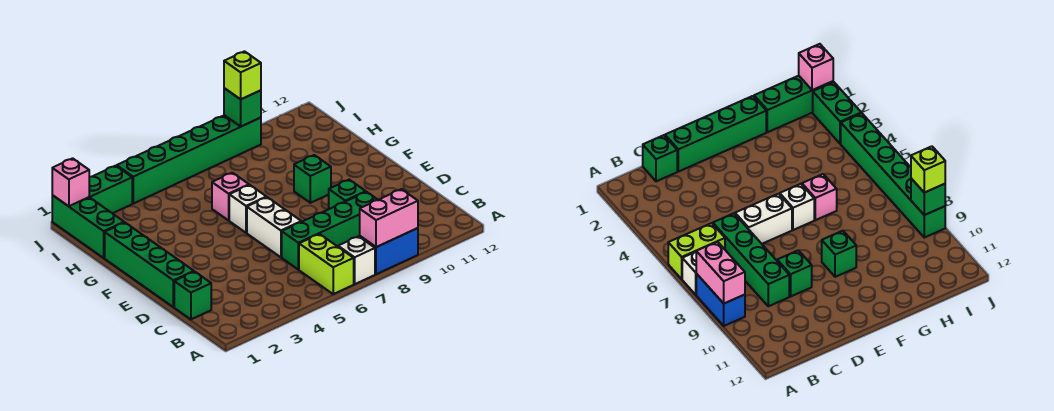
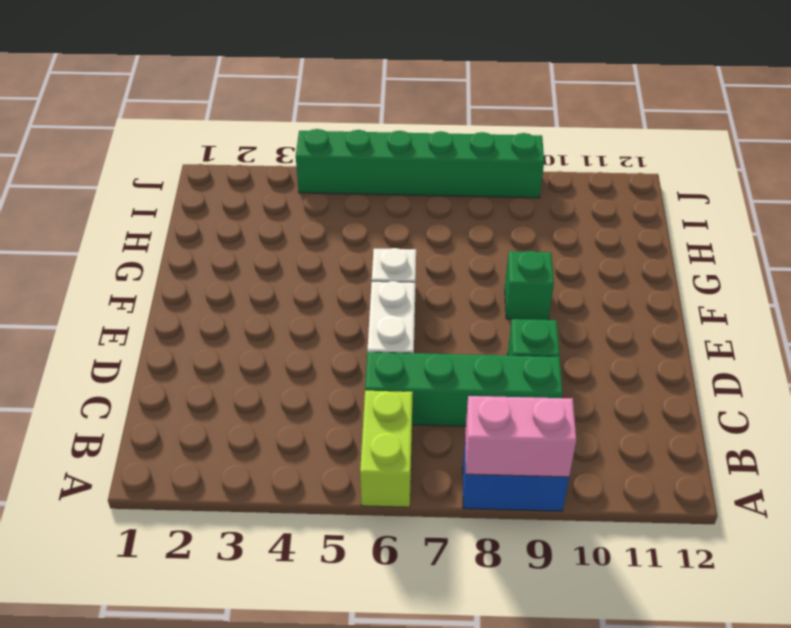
none -> white brick A7 level 1
none -> green brick C1 level 1
none -> green brick D1:G1 level 1

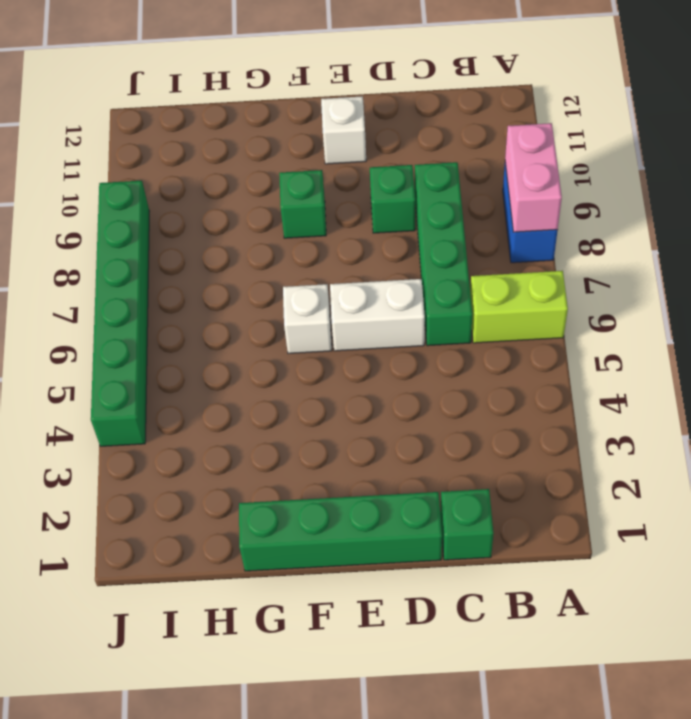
white brick E11 level 1 -> white brick A7 level 1
none -> pink brick G6 level 1
none -> green brick H1:J1 level 1
none -> green brick J2:J3 level 1

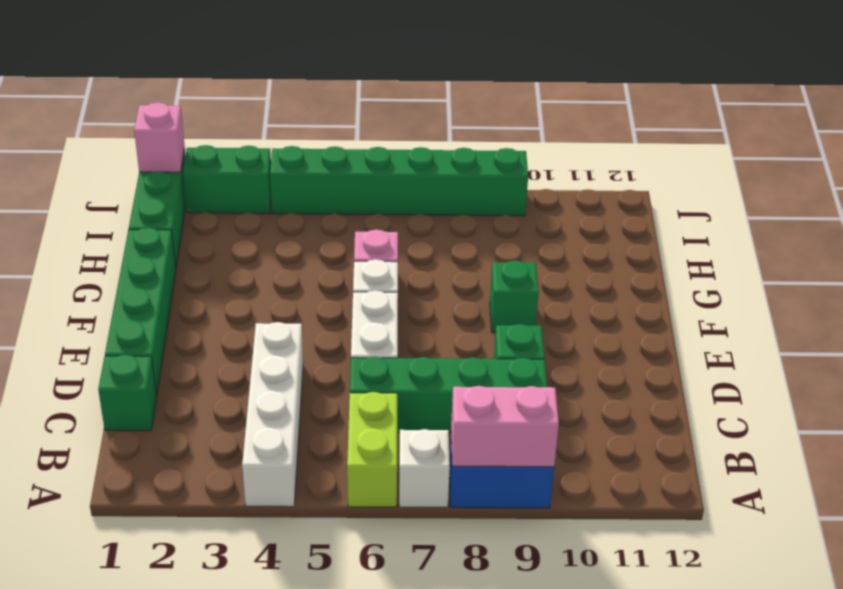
white brick A4:D4 level 1 -> none
none -> green brick J9 level 2
none -> lime brick J9 level 3

